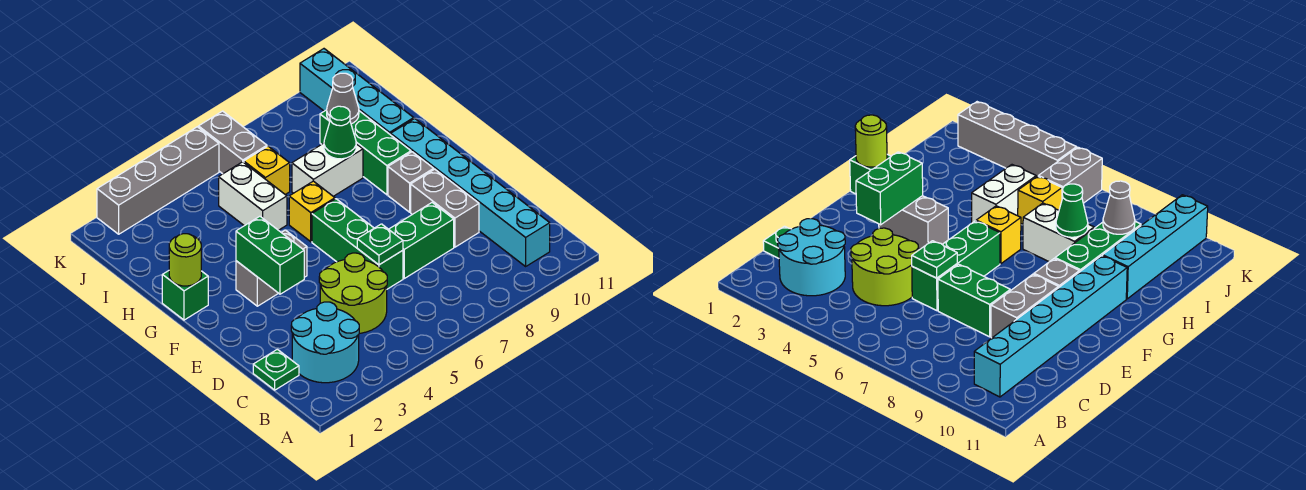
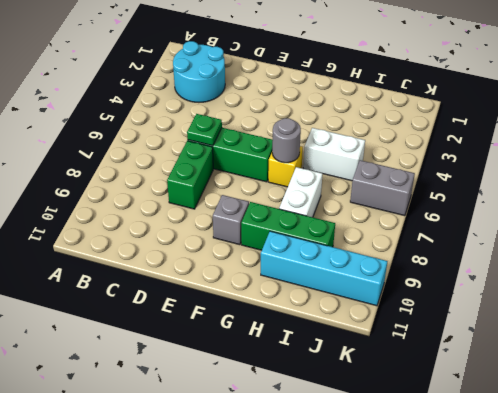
grey round brick G6 level 2 -> none
none -> cyan brick B10:G10 level 1
none -> green plate C1 level 1
none -> lime round brick C4:D5 level 1

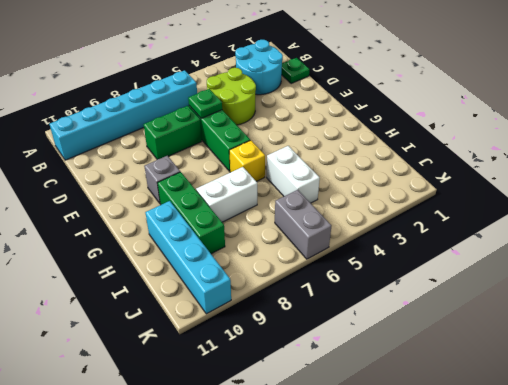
cyan brick B6:B11 level 1 -> cyan brick B10:G10 level 1
none -> grey brick D9:E9 level 1
none -> grey brick F3:F4 level 1
none -> green brick G1 level 1

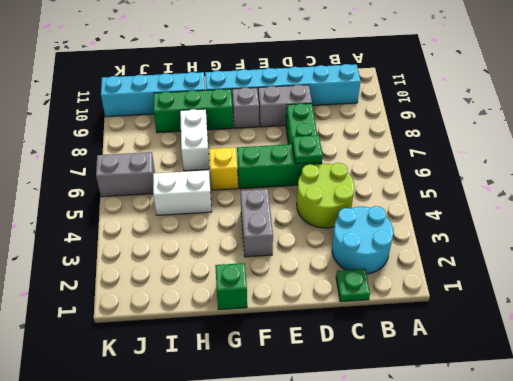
none -> yellow brick I6 level 1
none -> grey brick K2:K5 level 1
none -> green brick E3:F3 level 2

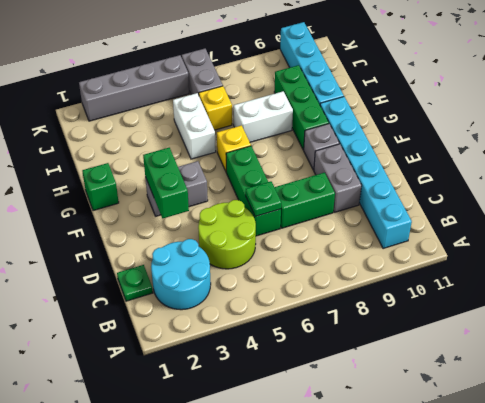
none -> lime round brick G1 level 2
none -> green cone H8 level 2
none -> grey cone I9 level 2

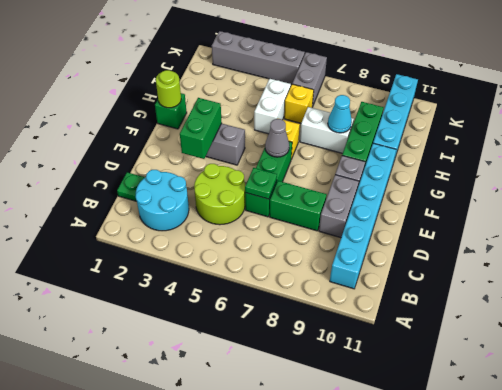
grey cone F6 level 2 -> grey cone I9 level 2
cyan cone H8 level 2 -> green cone H8 level 2

